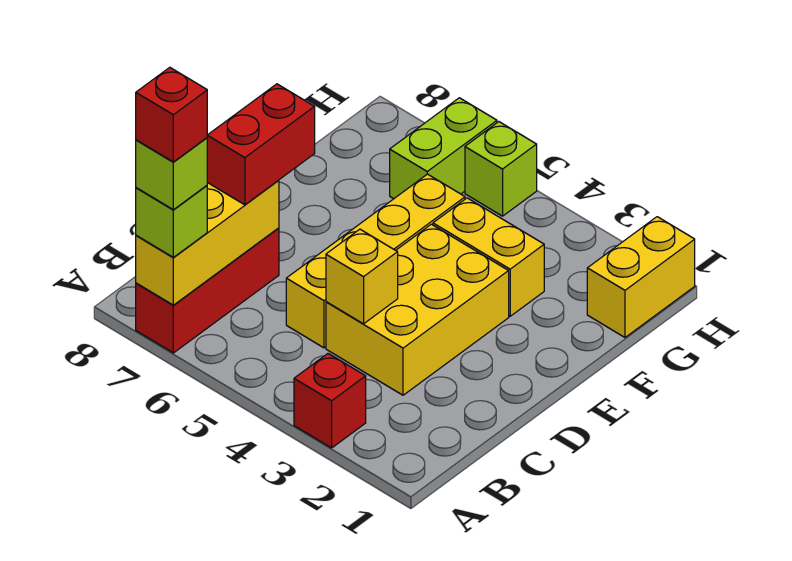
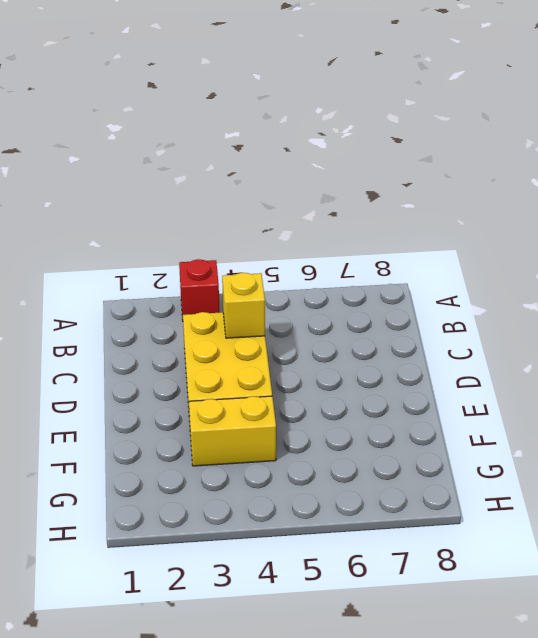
none -> red brick A7:C7 level 1
none -> yellow brick C5:F5 level 1
none -> yellow brick G1:H1 level 1

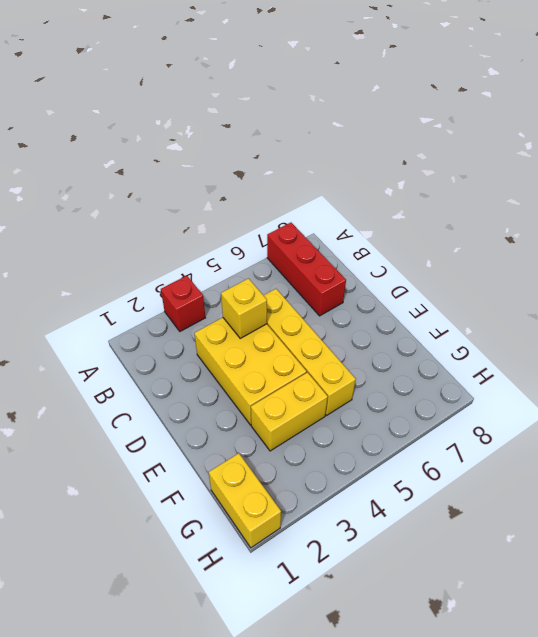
none -> lime brick G6:H6 level 1
none -> lime brick H5 level 1
none -> yellow brick A7:C7 level 2

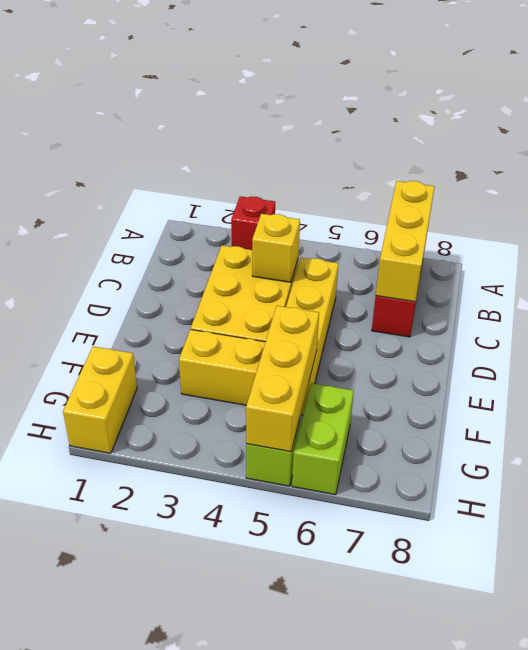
yellow brick F5:H5 level 2 -> none
none -> lime brick A7 level 3
none -> red brick C7:D7 level 3
none -> lime brick A7 level 4

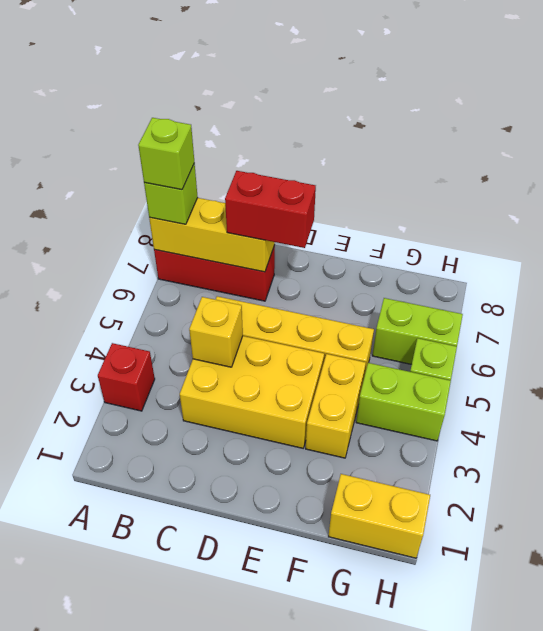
lime brick G4:H4 level 1 -> none
none -> red brick A7 level 5

